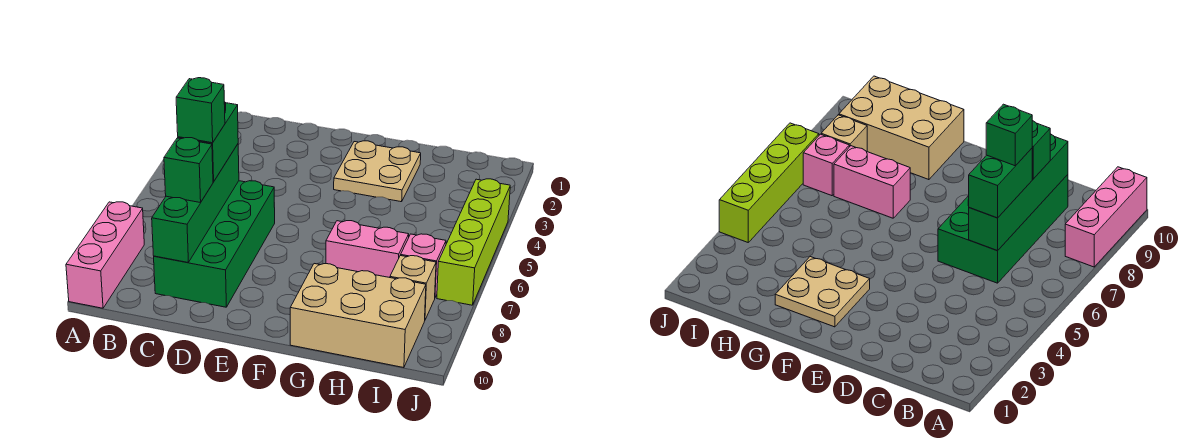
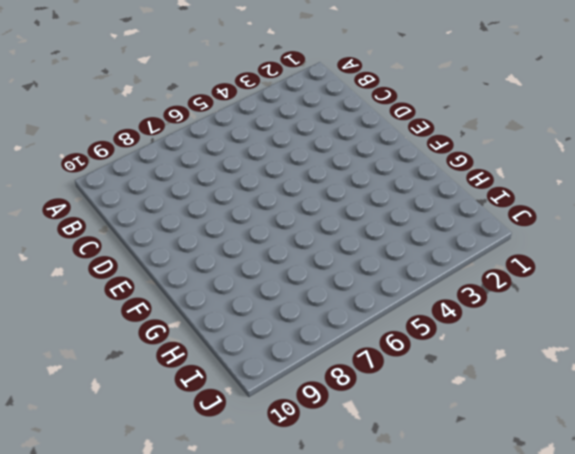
none -> pink brick A8:A10 level 1
none -> green brick C6:D9 level 1
none -> tan plate F2:G3 level 1

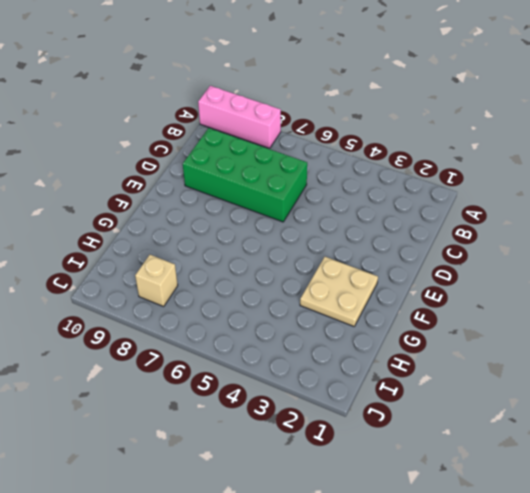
none -> pink brick G7:H7 level 1
none -> tan brick G9:I10 level 1
none -> pink brick I7 level 1

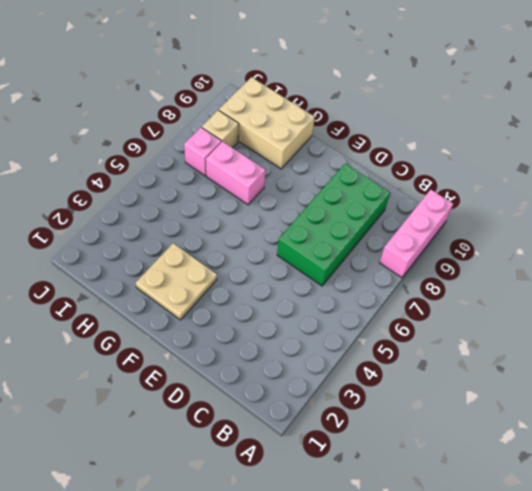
none -> lime brick J4:J7 level 1
none -> green brick C6:C9 level 2
none -> green brick C6:C7 level 3

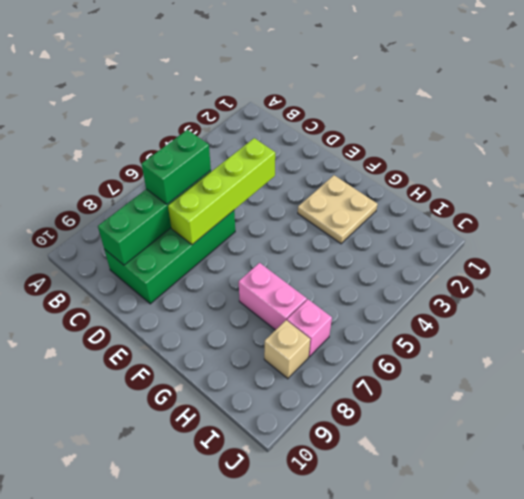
lime brick D4:D7 level 2 -> lime brick J4:J7 level 1
none -> pink brick A8:A10 level 1
none -> tan brick G9:I10 level 1
none -> green brick C8 level 3

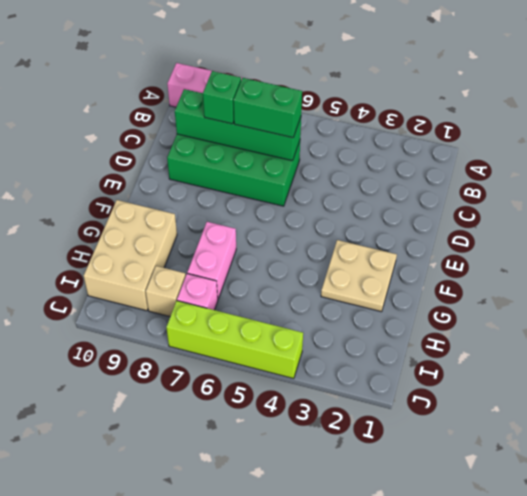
none -> green brick C7 level 4

